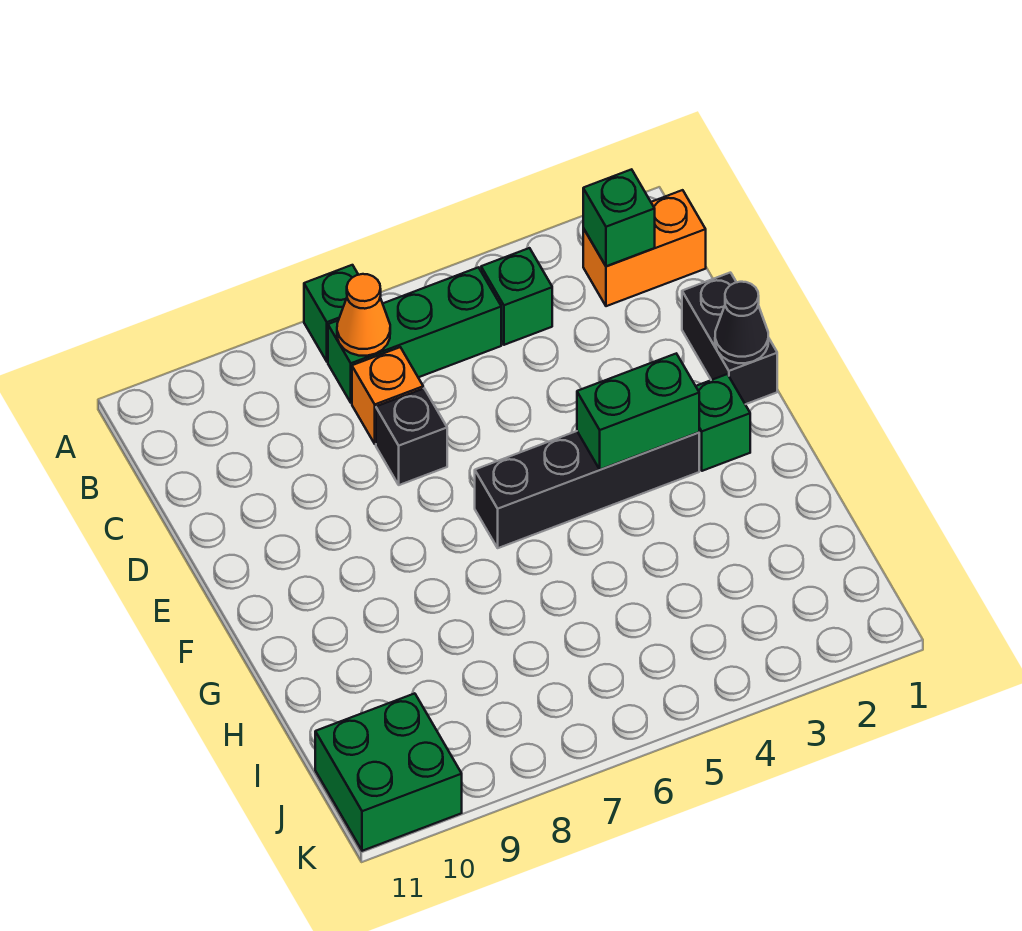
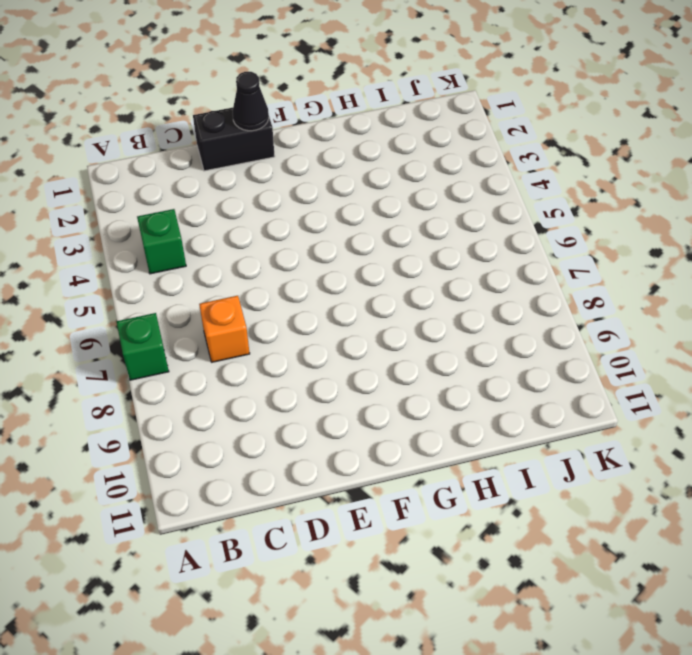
none -> orange brick B1:B2 level 1
none -> green brick B5:B7 level 1
none -> black brick D7 level 1

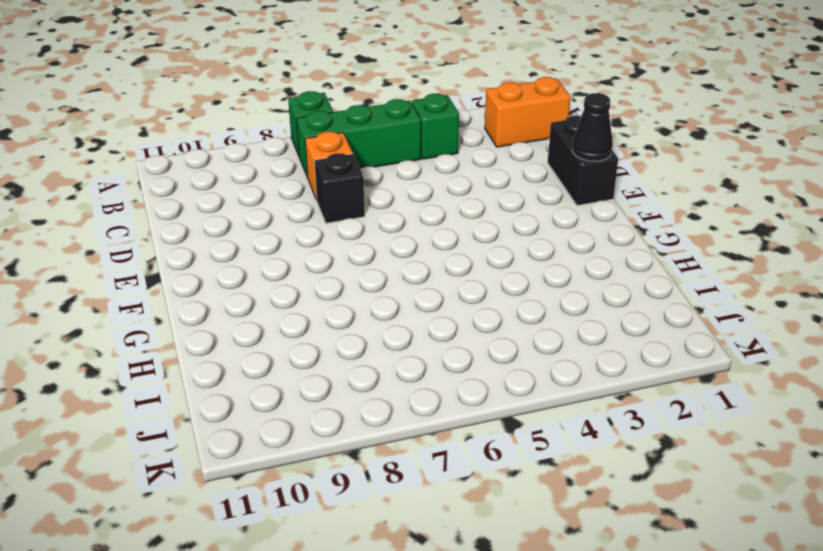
none -> green brick F2 level 1
none -> black brick F3:F6 level 1
none -> green brick J10:K11 level 1

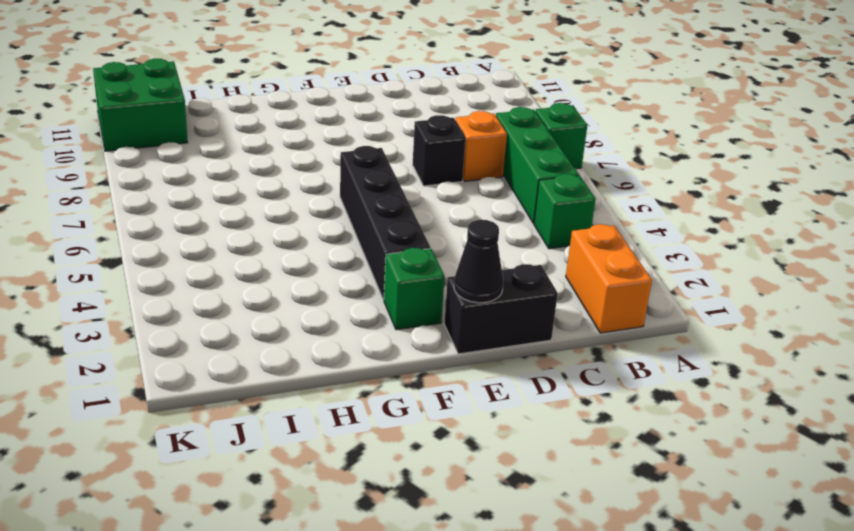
none -> green brick B2 level 2
none -> orange cone B7 level 2
none -> green brick F3:F4 level 2

